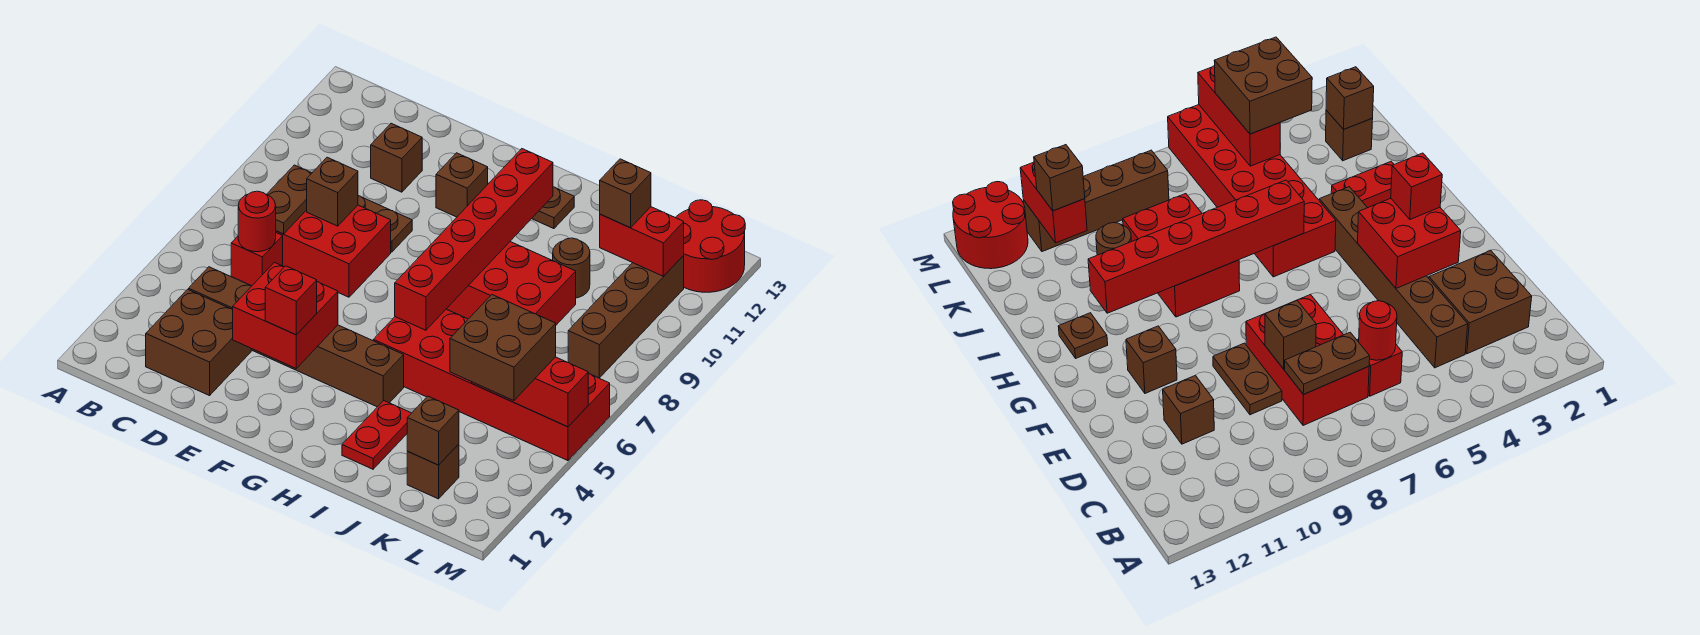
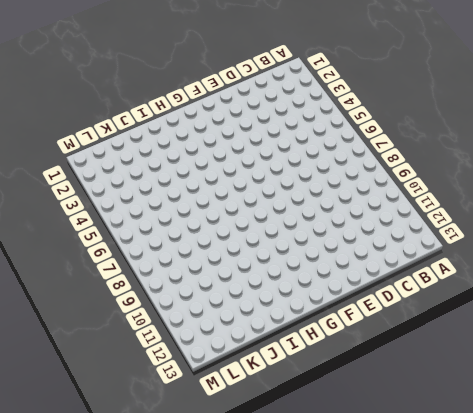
none -> brown brick C2:D3 level 1
none -> brown brick C4:H4 level 1
none -> red brick C6 level 1

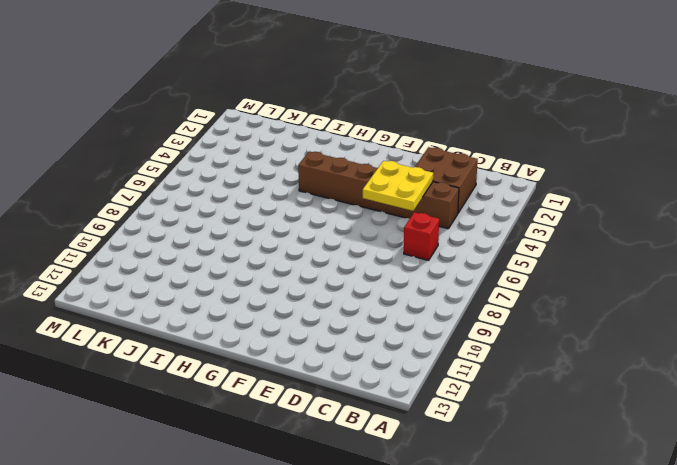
yellow plate D4:E5 level 2 -> red brick E3:F4 level 2
none -> red brick C7:E8 level 1
none -> brown plate D9:E9 level 1
none -> brown brick D11 level 1

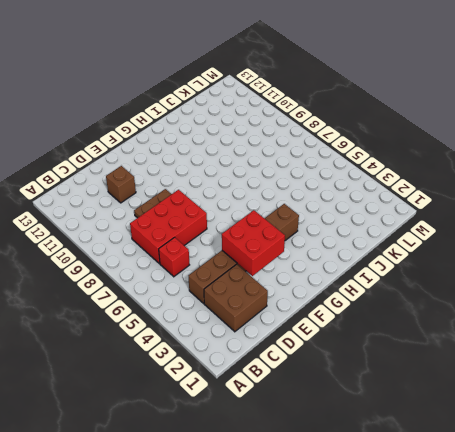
none -> brown brick F11 level 1
none -> red brick H5:M6 level 1
none -> red brick H8:J9 level 1

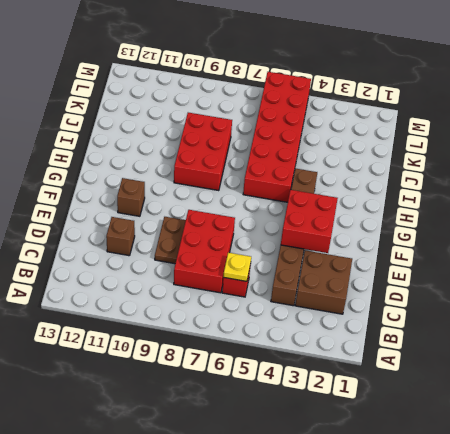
yellow plate C6 level 2 -> red round brick C6 level 2
none -> brown plate H12 level 1
none -> red plate I2:I3 level 1
none -> brown round brick J10 level 1

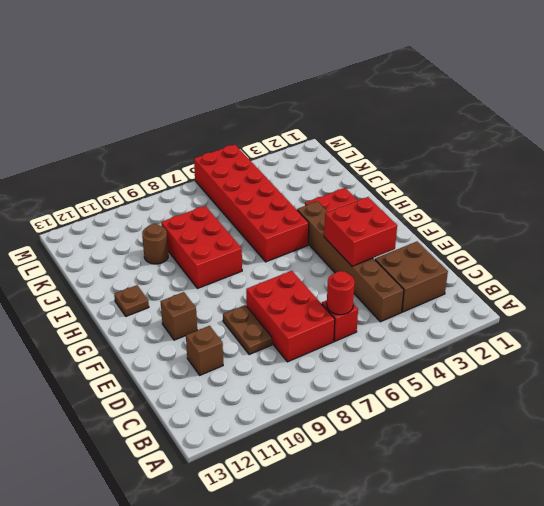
none -> brown brick K2 level 1
none -> brown brick L8:L11 level 1
none -> red round brick L12:M13 level 1

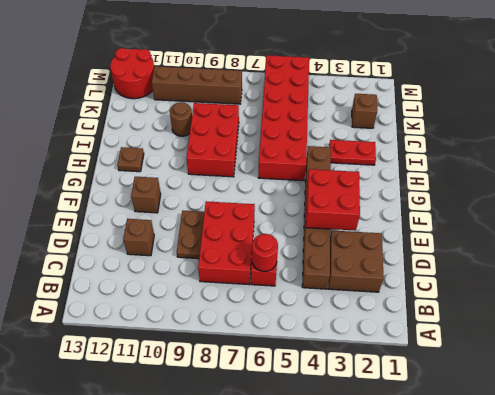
none -> brown plate C7:C8 level 2
none -> brown brick D8 level 2
none -> red brick H6:H11 level 2

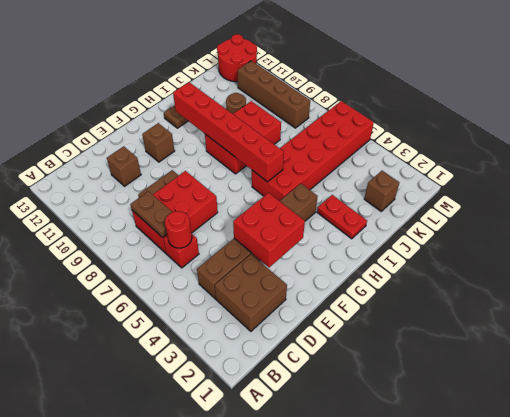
none -> brown brick D8 level 2
none -> brown brick K2 level 2
none -> red brick K5:M5 level 2

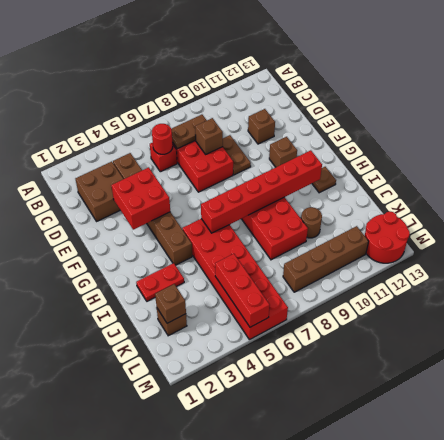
none -> red brick K11:L11 level 2
none -> red brick F3 level 3
none -> brown brick K4:L5 level 3

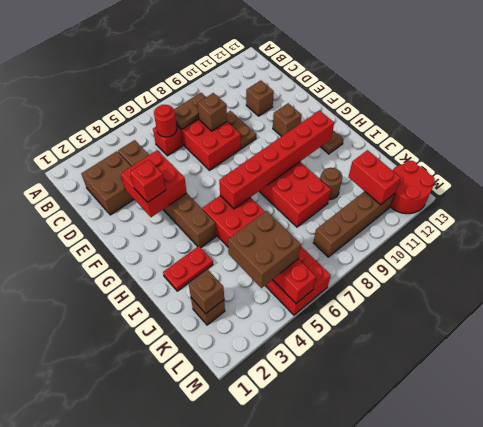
none -> brown brick K11 level 3

